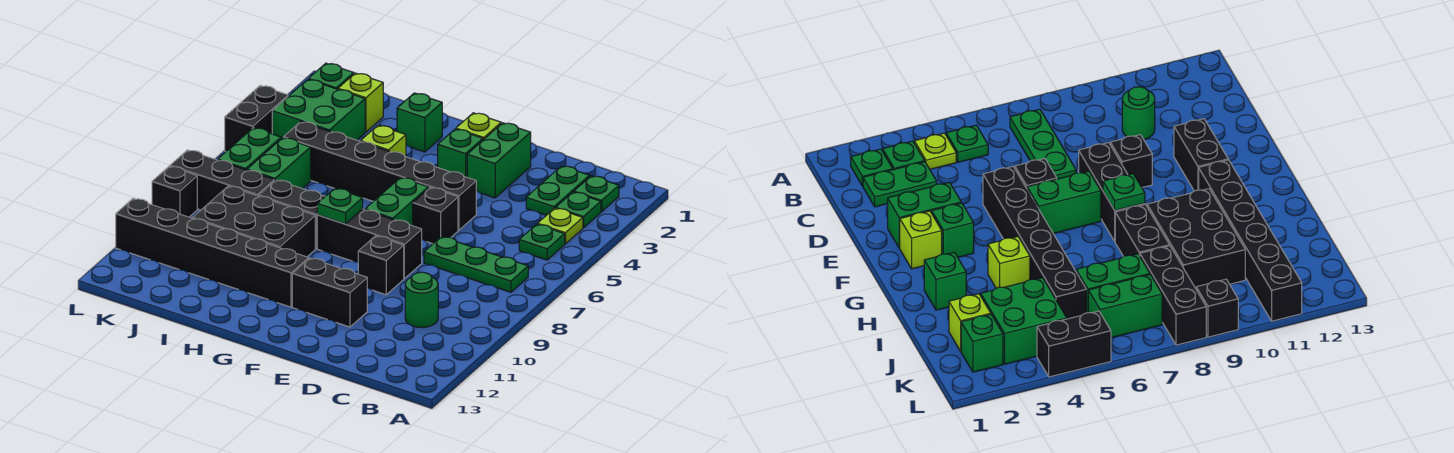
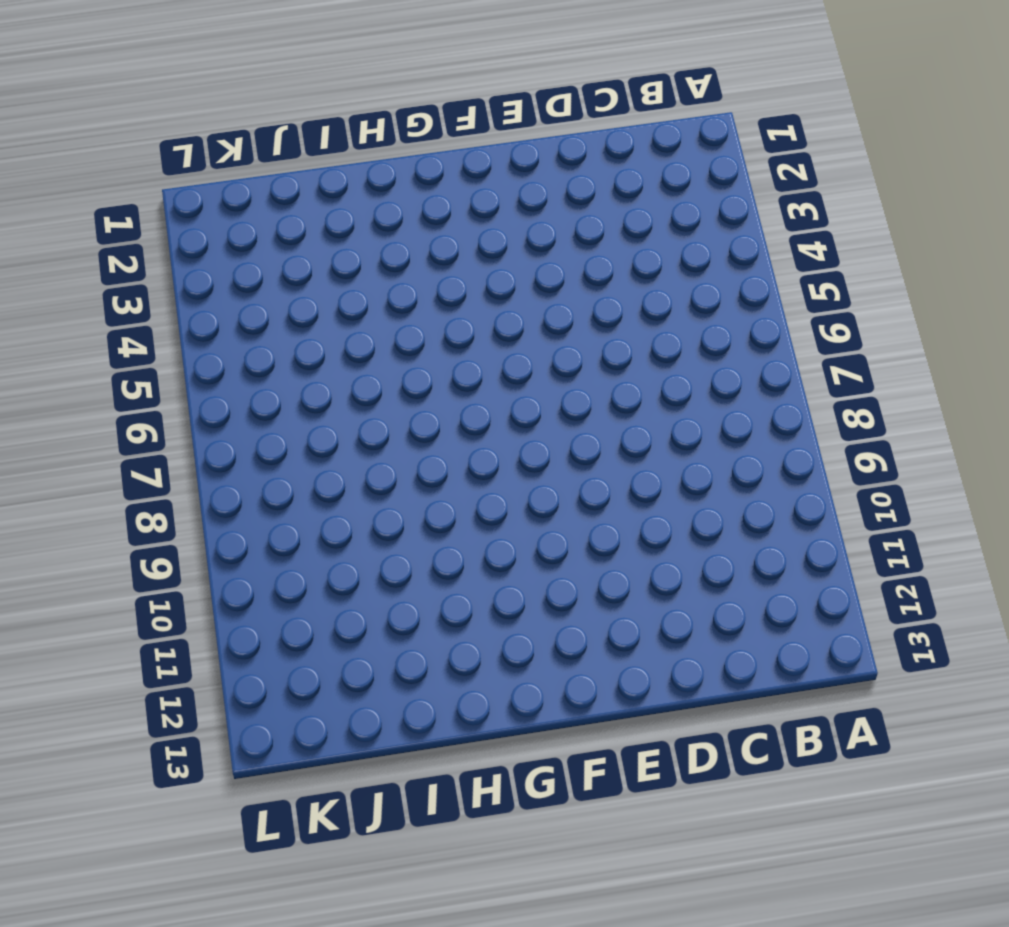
none -> green plate B2 level 1
none -> green plate B3 level 1
none -> lime plate B4 level 1
none -> green plate B5 level 1

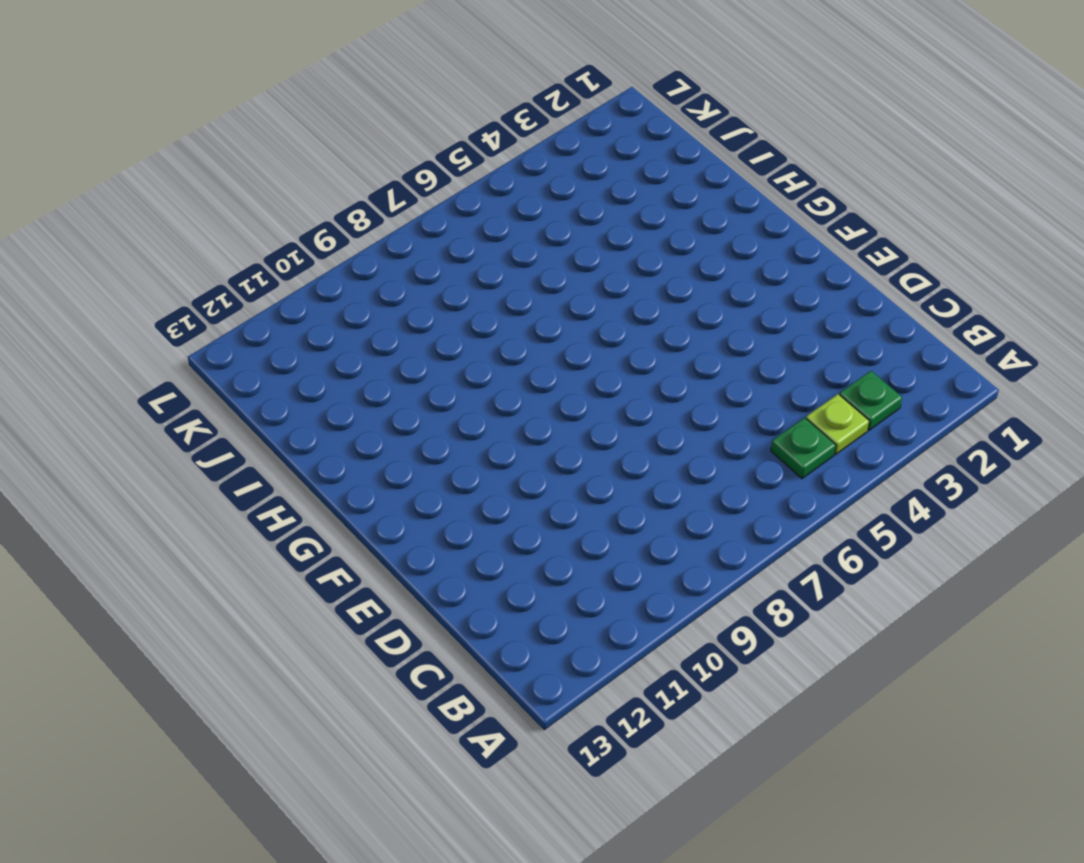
none -> green plate B2 level 1
none -> green plate B7:D7 level 1
none -> green plate C2:C3 level 1
none -> green round brick C10 level 1

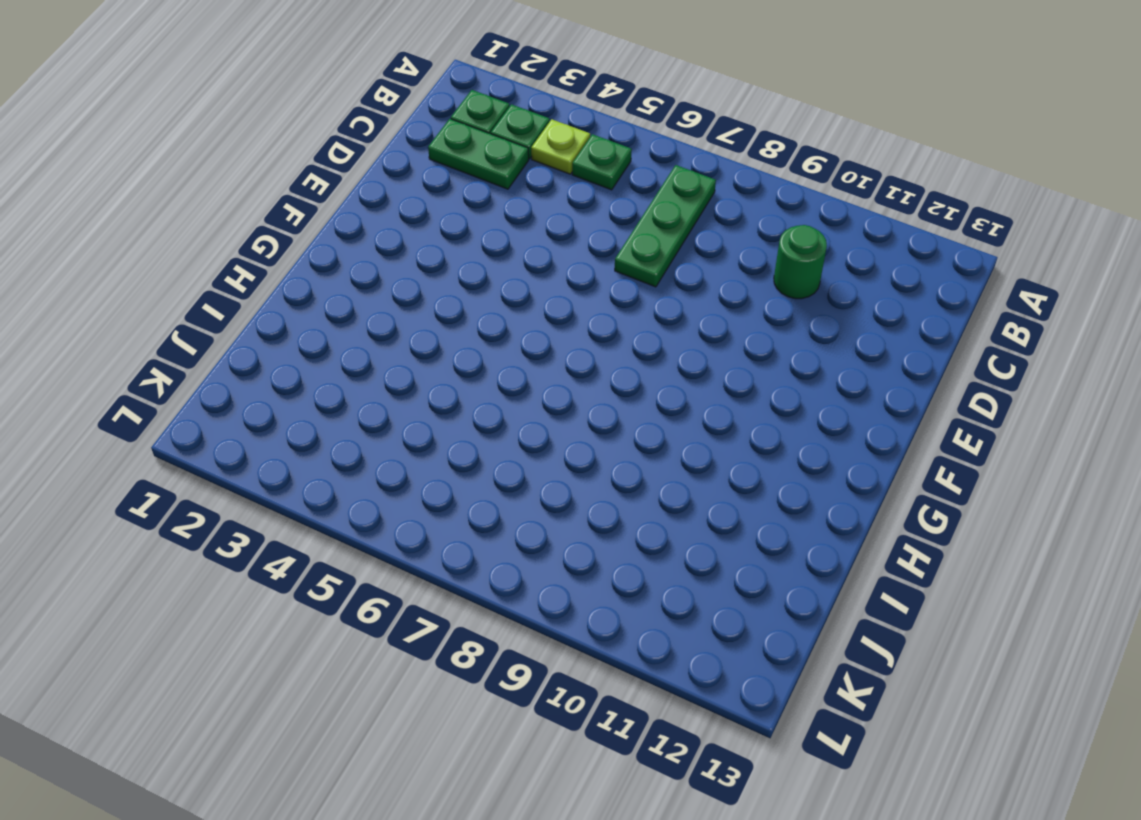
none -> green brick E2:E3 level 1
none -> black brick E5:J5 level 1
none -> black brick E6 level 1
none -> black brick E8:G8 level 1

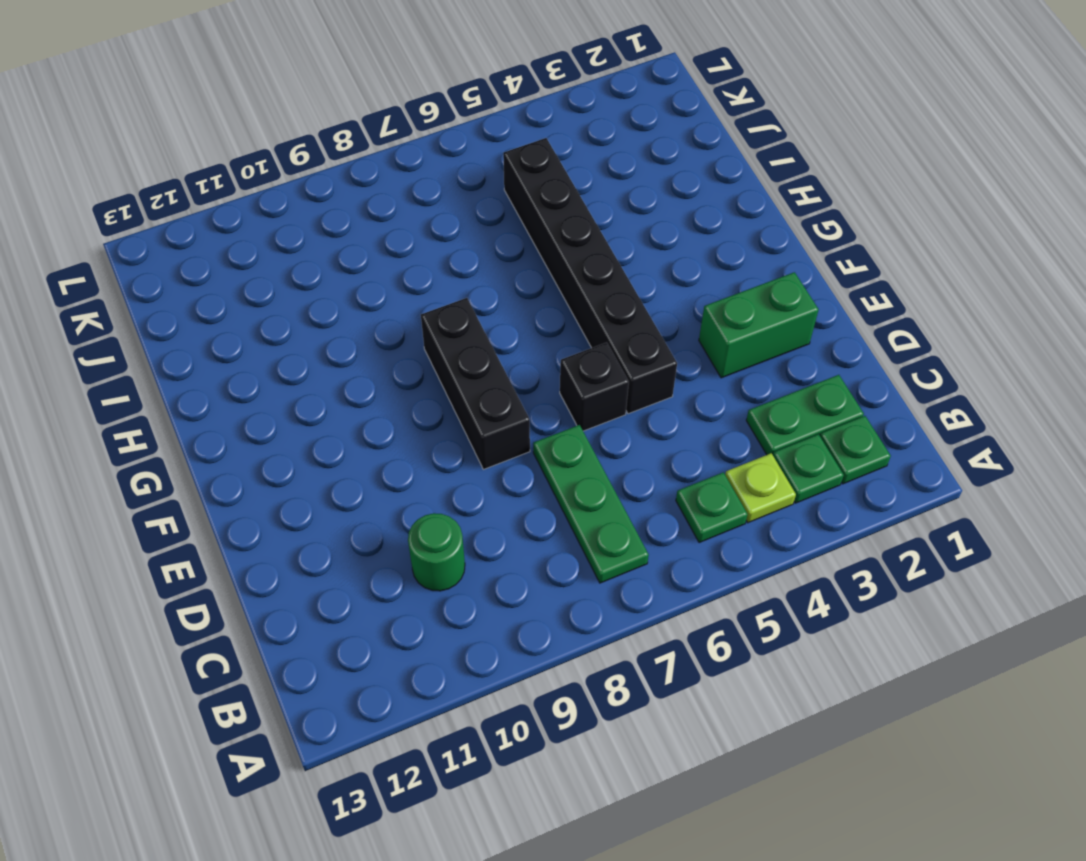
none -> black brick E9 level 1
none -> black brick E11:F11 level 1
none -> lime brick F2 level 1
none -> green brick F3 level 1

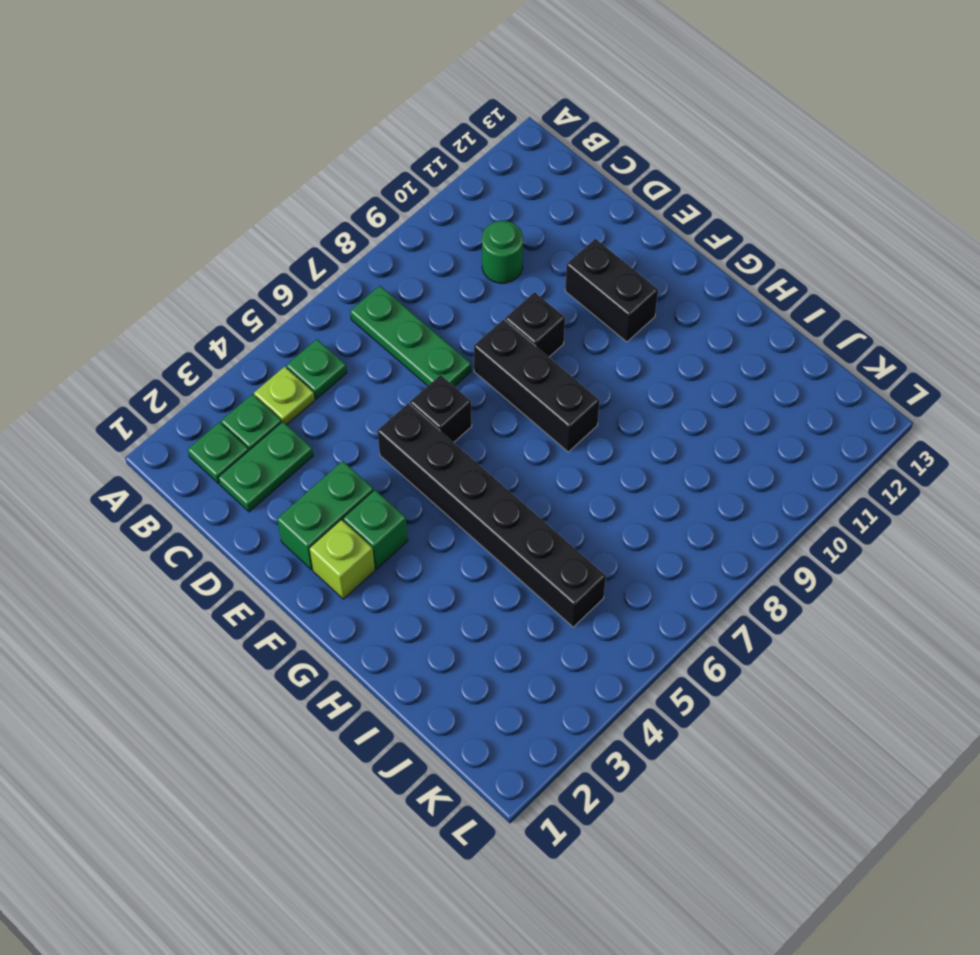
none -> green brick F6:F7 level 1
none -> black brick G11:L11 level 1
none -> green brick H2 level 1
none -> lime brick H4 level 1

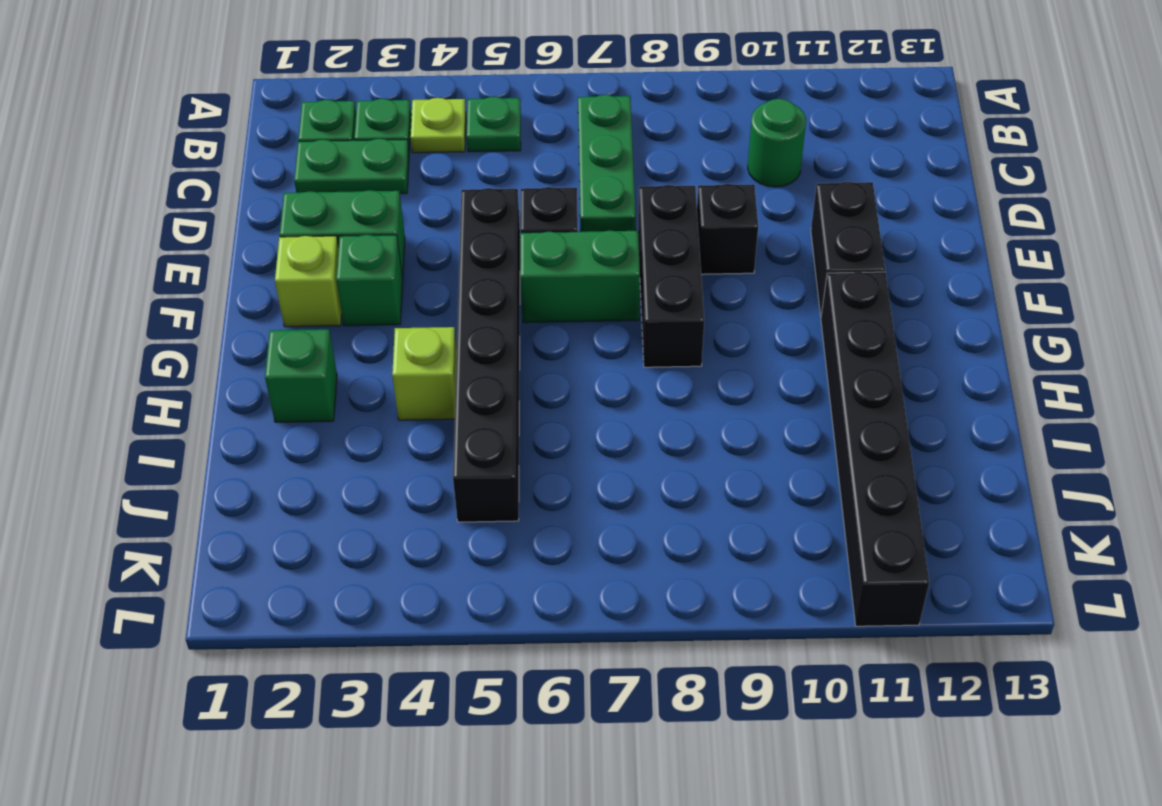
none -> black brick H8:I8 level 1
none -> black brick H9:J10 level 1
none -> lime brick J2 level 1
none -> green brick J3:K4 level 1

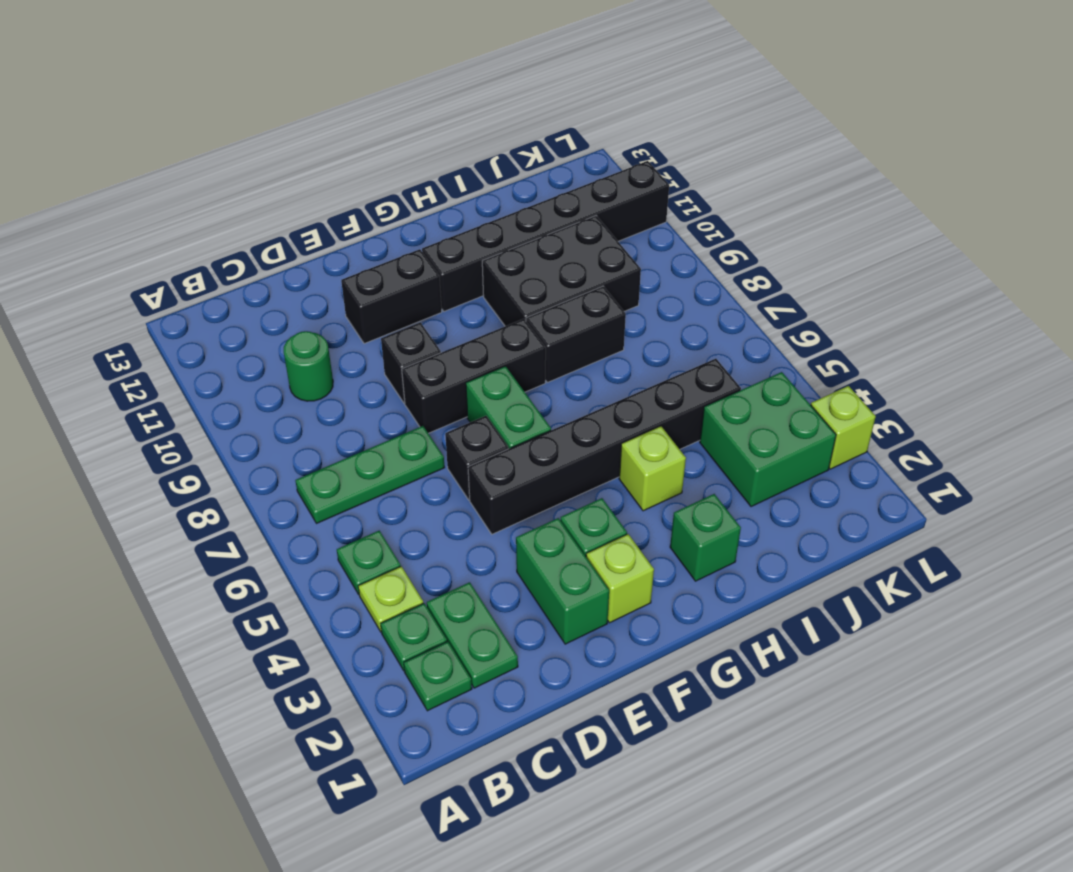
lime brick L3 level 1 -> lime brick J2 level 1
none -> green brick J6:J7 level 1
none -> black brick J8:L8 level 1
none -> green brick K2 level 1
none -> green brick K6:K7 level 1

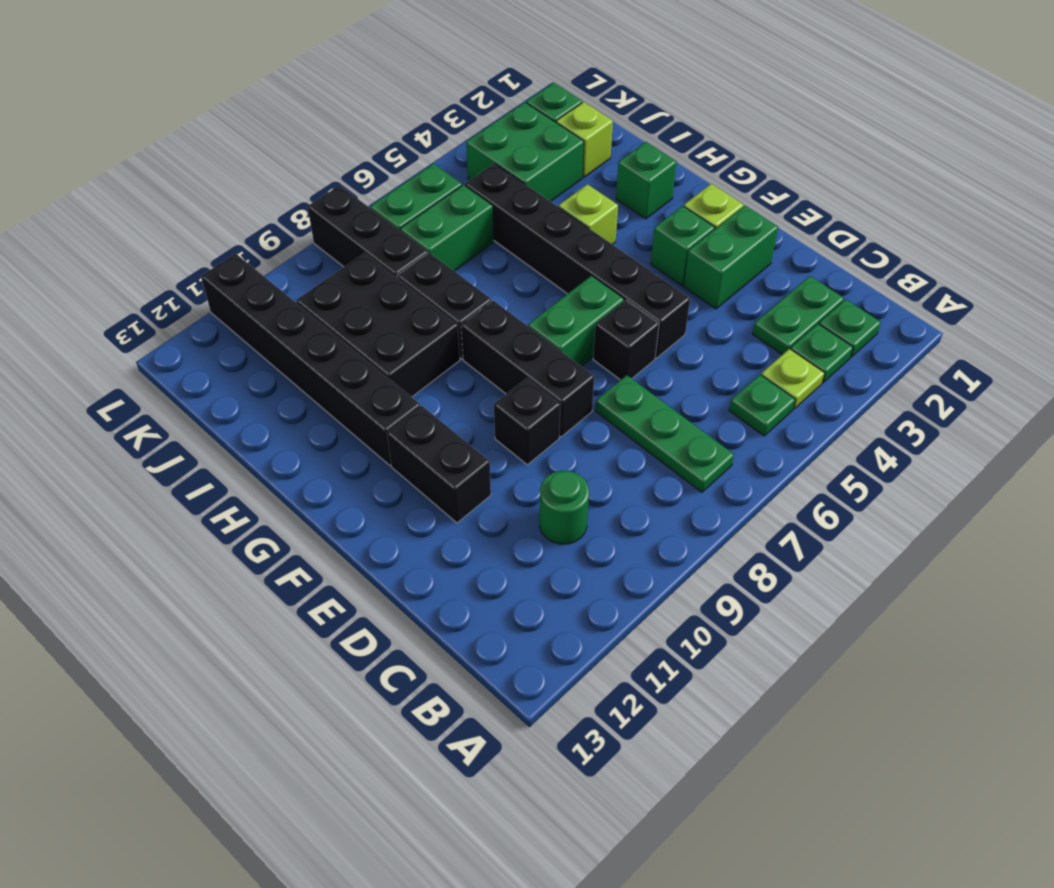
none -> black brick L4:L5 level 1
none -> black brick L9 level 1
none -> green plate G8 level 2

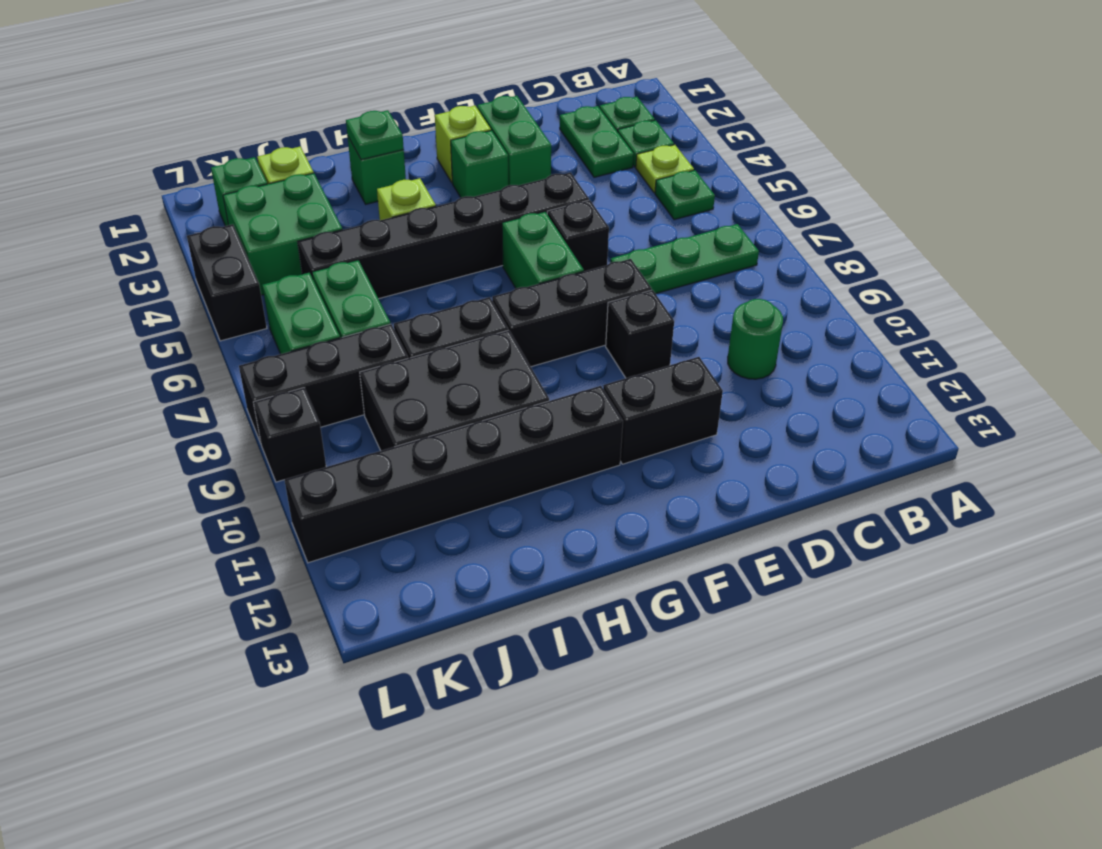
green plate H2 level 2 -> green plate G8 level 2

